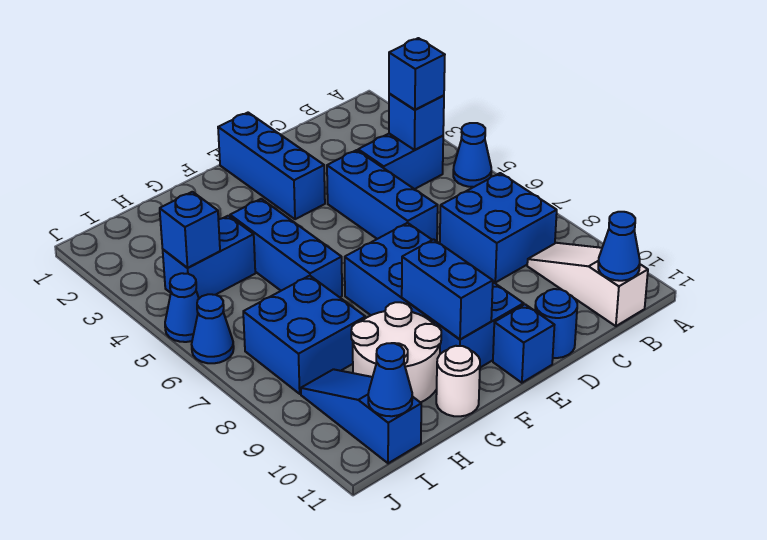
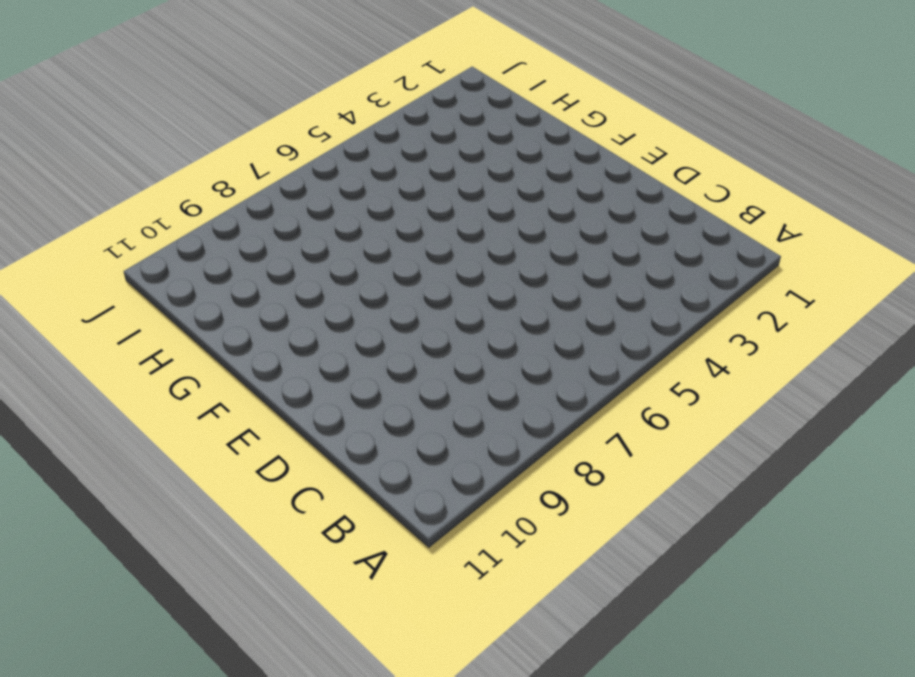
none -> blue cone A5 level 1
none -> blue brick B4:C4 level 1
none -> blue brick B7:C8 level 1

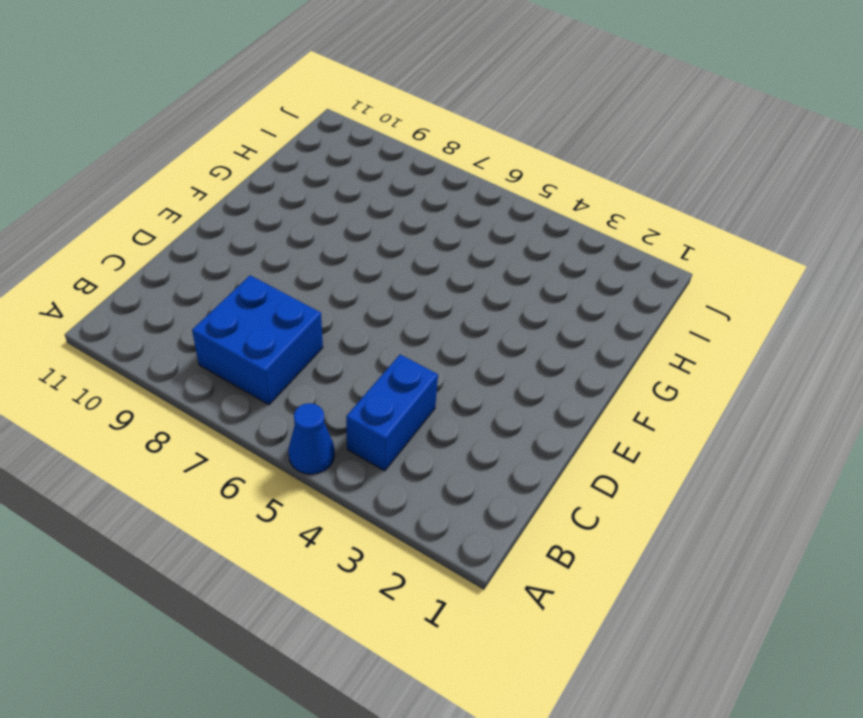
none -> white slope B9:B11 level 1 top 11
none -> blue brick D4:D6 level 1
none -> blue round brick D11 level 1

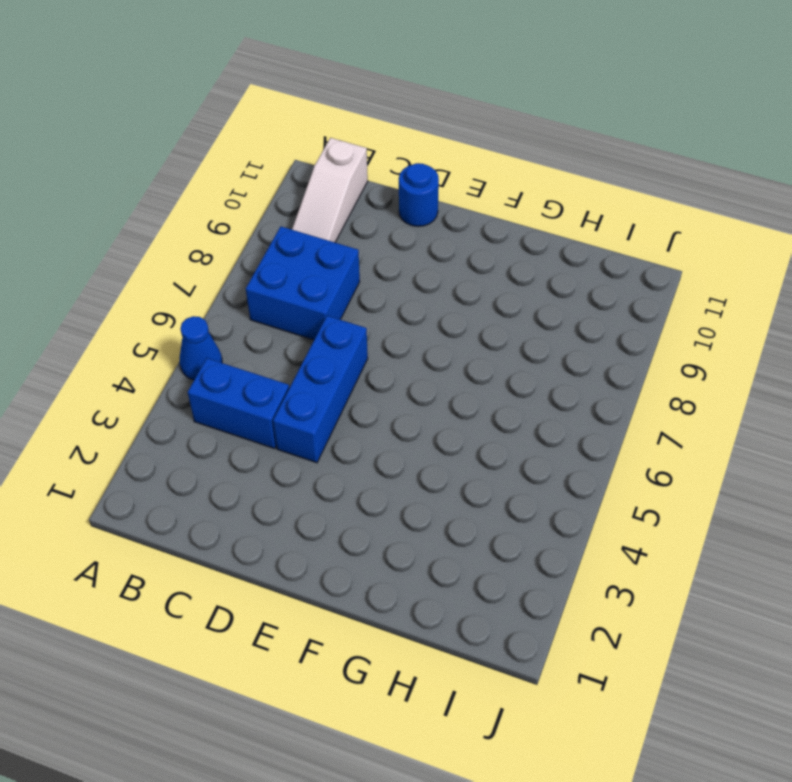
none -> blue brick E1:E3 level 1
none -> blue brick E7:F10 level 1
none -> blue brick E11 level 1

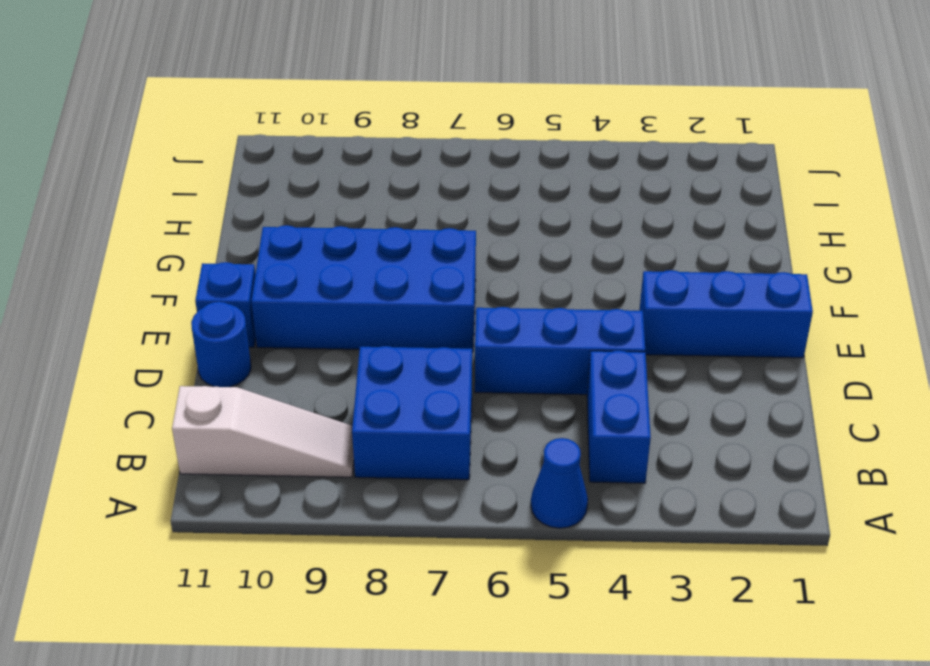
none -> blue brick G4:G6 level 1
none -> white round brick G9:H10 level 1
none -> white round brick G11 level 1

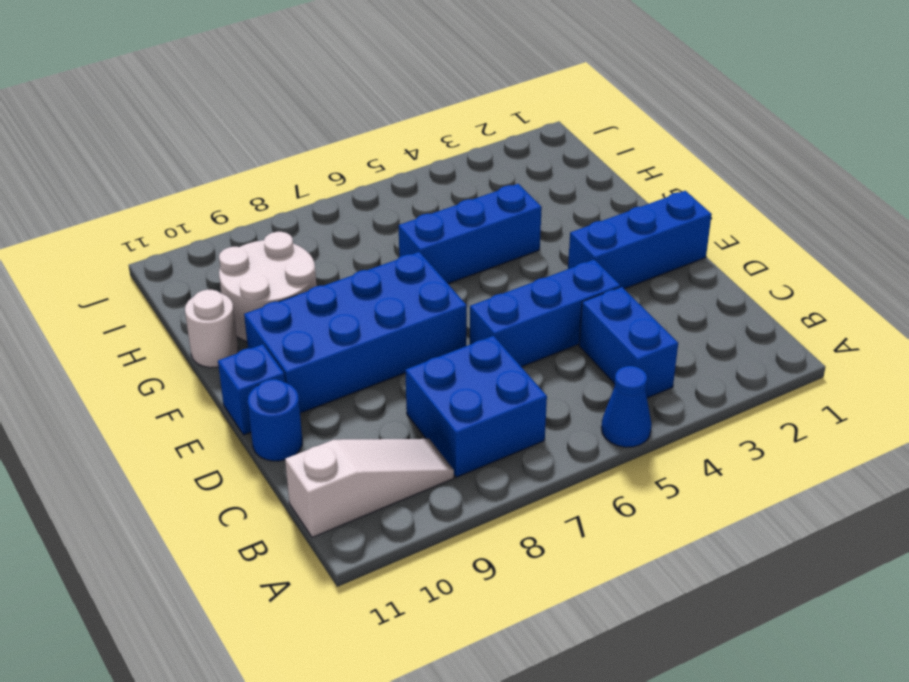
none -> blue brick H4:I4 level 1
none -> blue brick H7:I8 level 1
none -> blue slope I9:I11 level 1 top 11

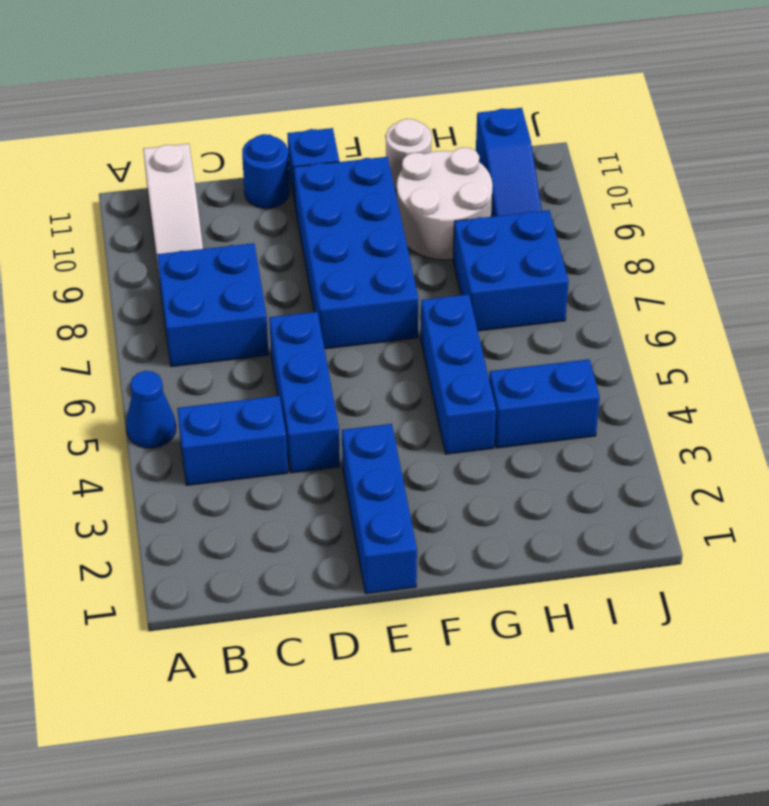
none -> blue cone J5 level 1
none -> blue cone J6 level 1
none -> blue brick B4 level 2

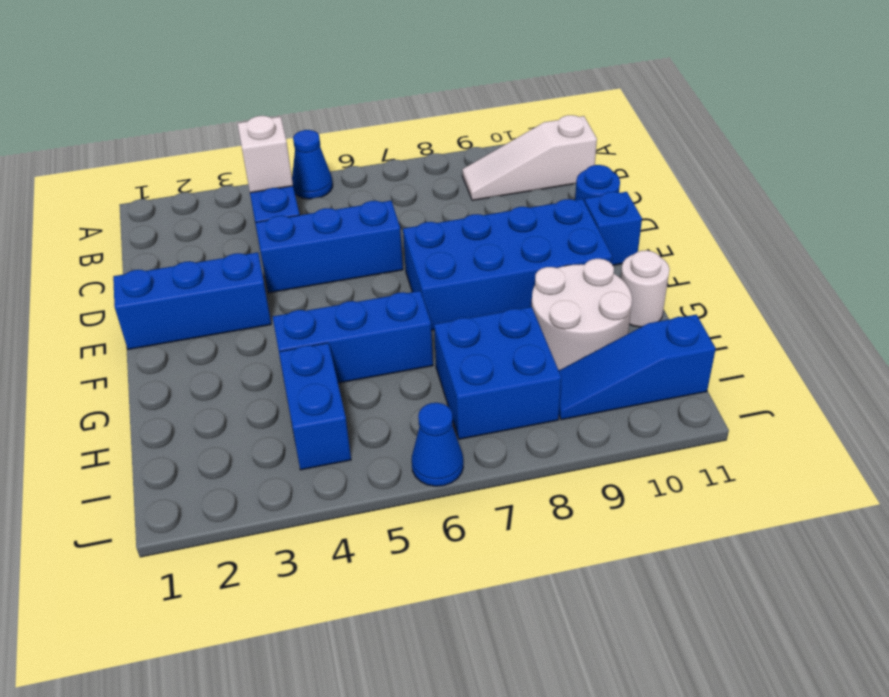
white brick B4 level 2 -> blue brick B4 level 2
none -> blue brick B7:C8 level 1
none -> blue cone J5 level 1
none -> blue cone B11 level 2

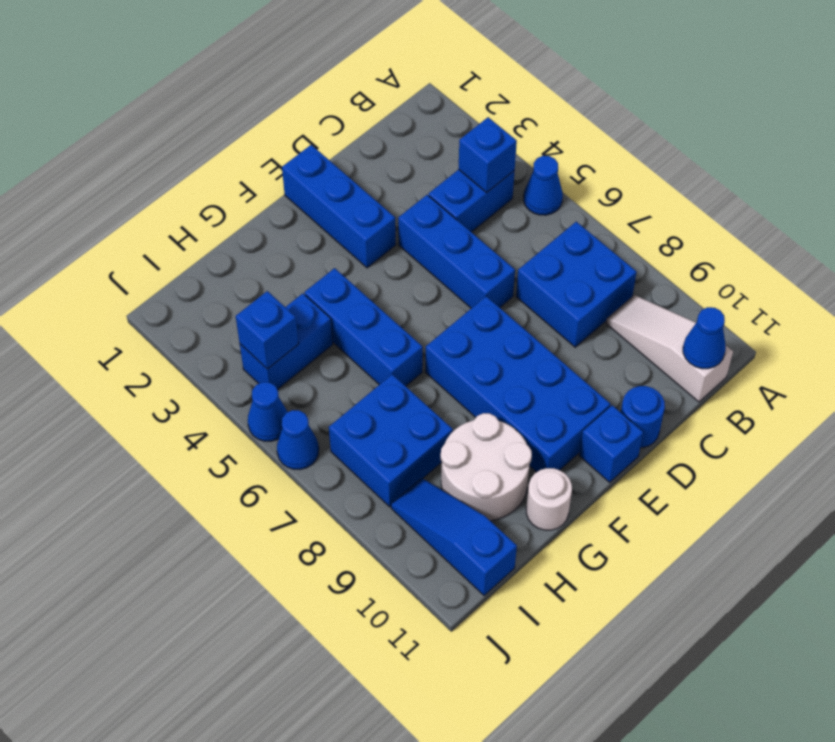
none -> blue brick F9:F10 level 2
none -> blue cone I11 level 2
none -> blue brick B4 level 3

